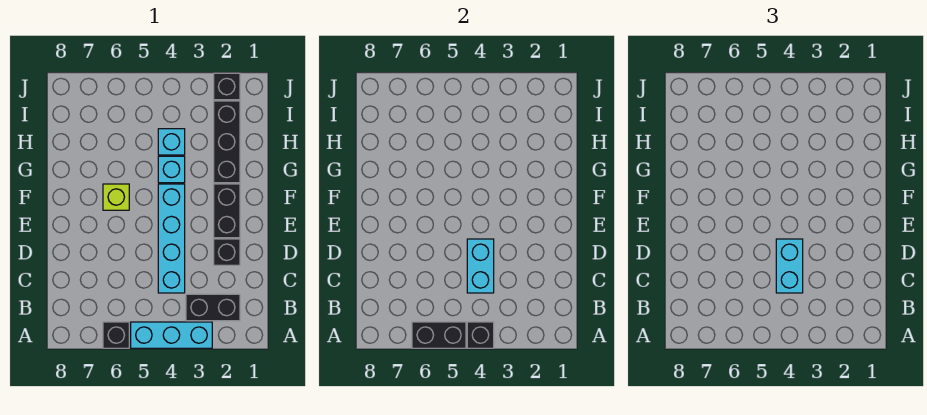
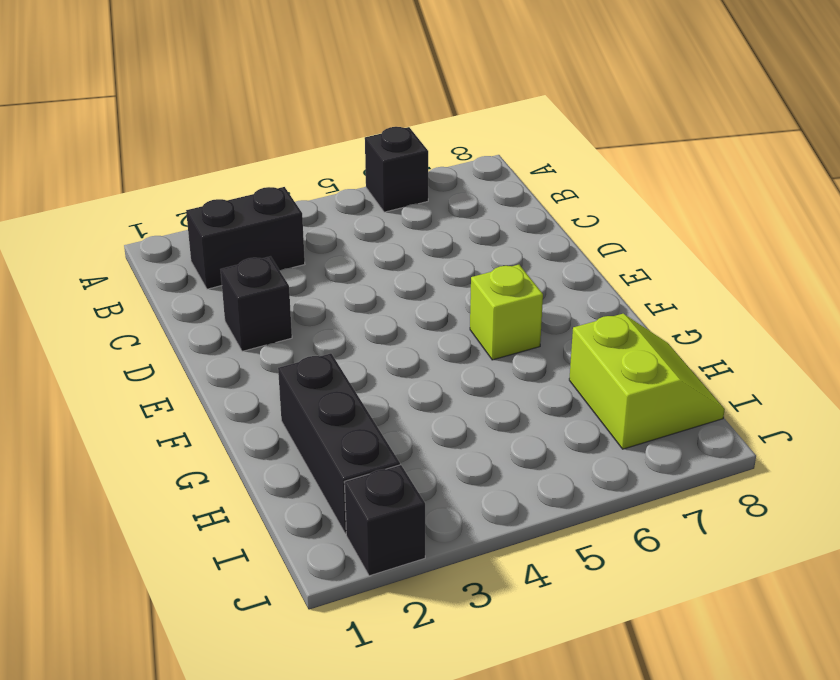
lime slope H7:I8 level 1 top 7 -> none
none -> cyan brick A3:A5 level 1
none -> cyan brick C4:F4 level 1
none -> black brick E2:F2 level 1

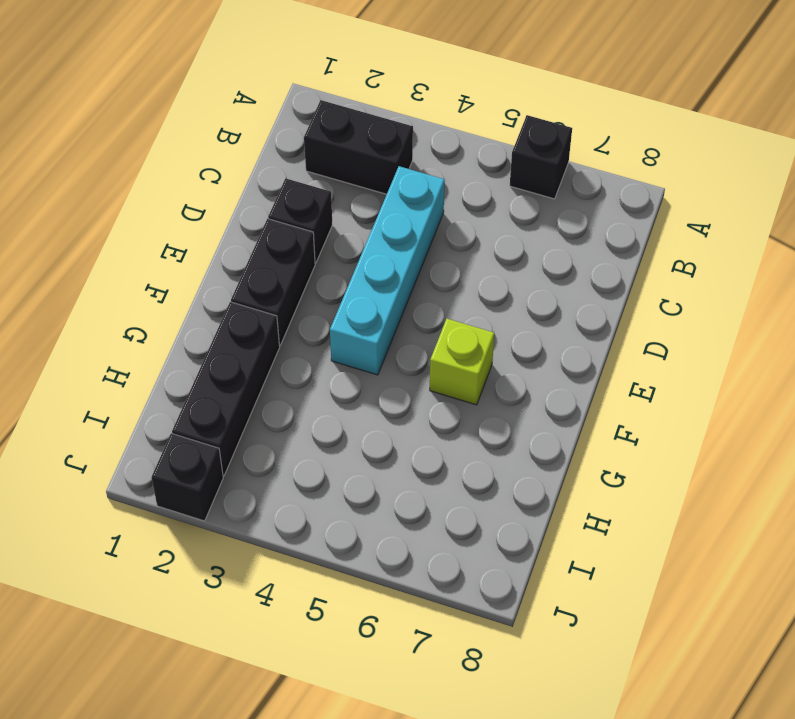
none -> cyan brick A3:A5 level 1
none -> cyan brick G4 level 1
none -> cyan brick H4 level 1

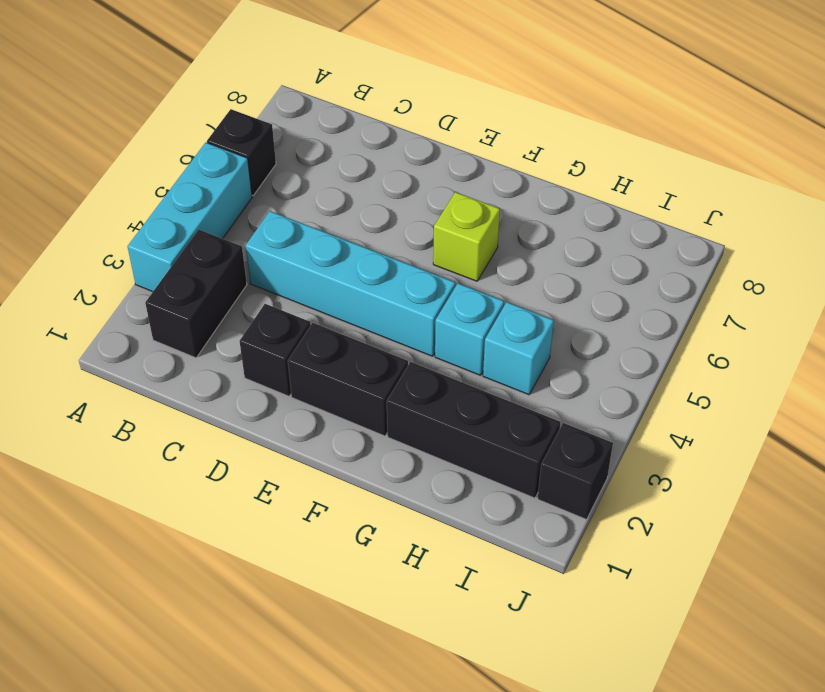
none -> black brick A4 level 2
none -> black brick A5:A6 level 2
none -> cyan brick C4:D4 level 2

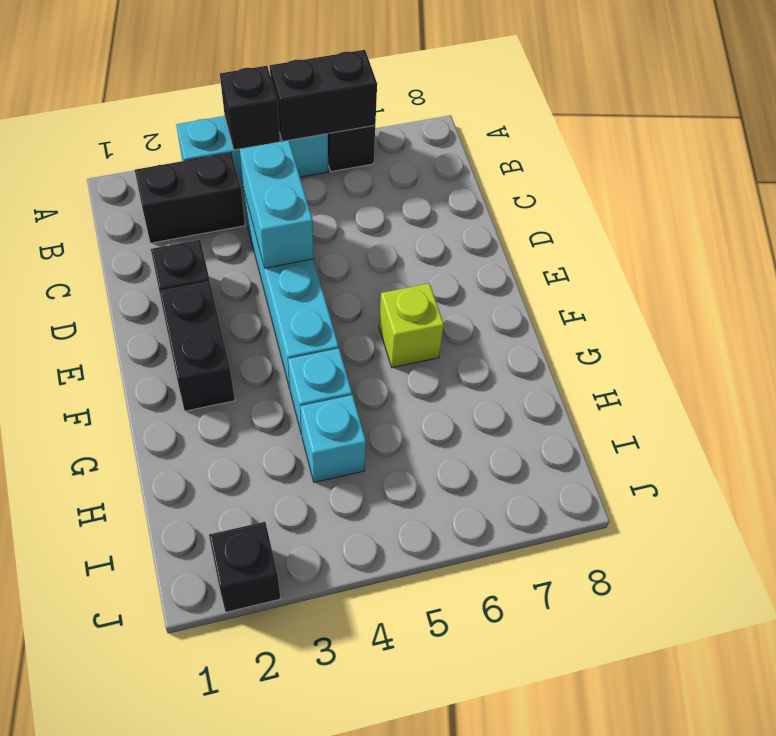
none -> black brick G2:I2 level 1
none -> cyan brick C4:D4 level 3

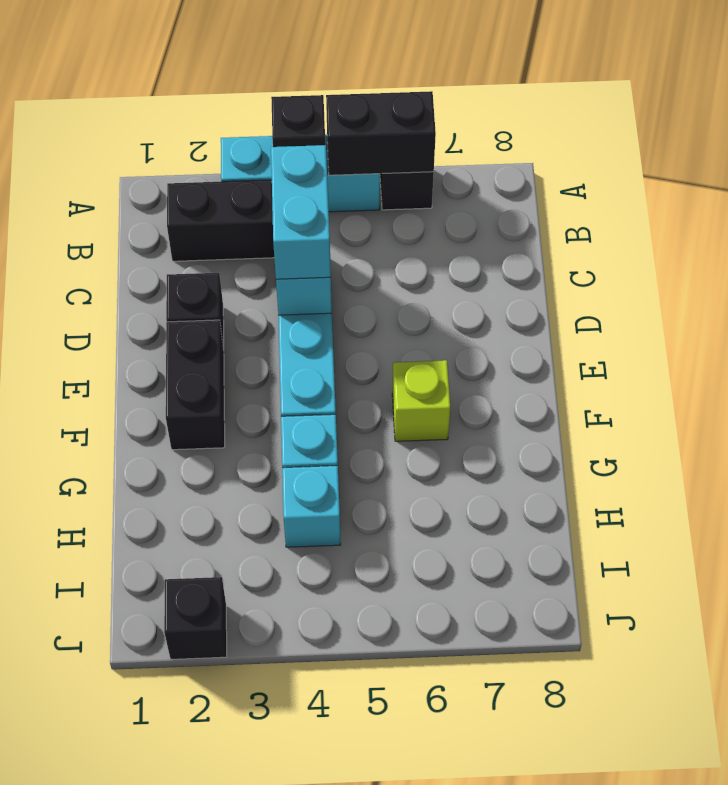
none -> black brick G2:I2 level 1

